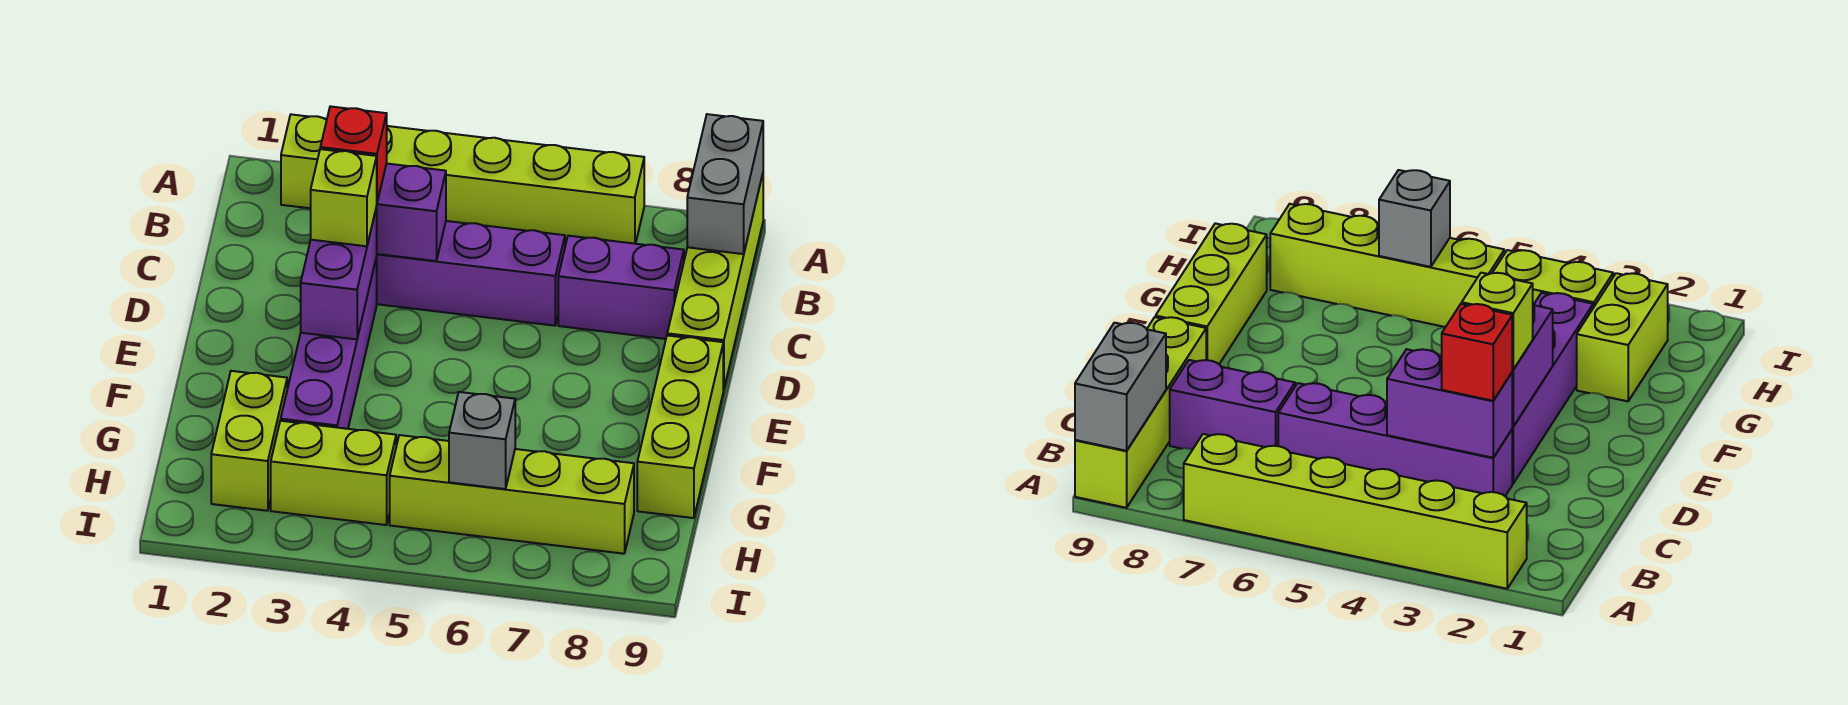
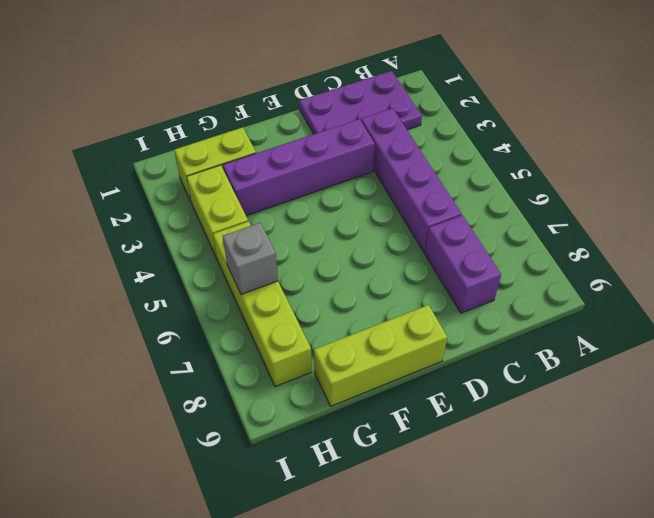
purple plate B1:D2 level 1 -> none
none -> lime brick A2:A7 level 1
none -> lime brick A9:D9 level 1
none -> grey brick A9:B9 level 2

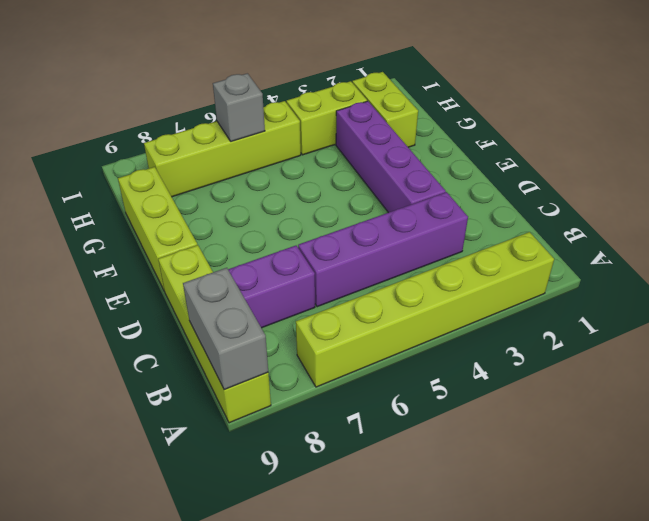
none -> purple brick C3:C4 level 2
none -> purple brick D3:E3 level 2
none -> red brick C3 level 3

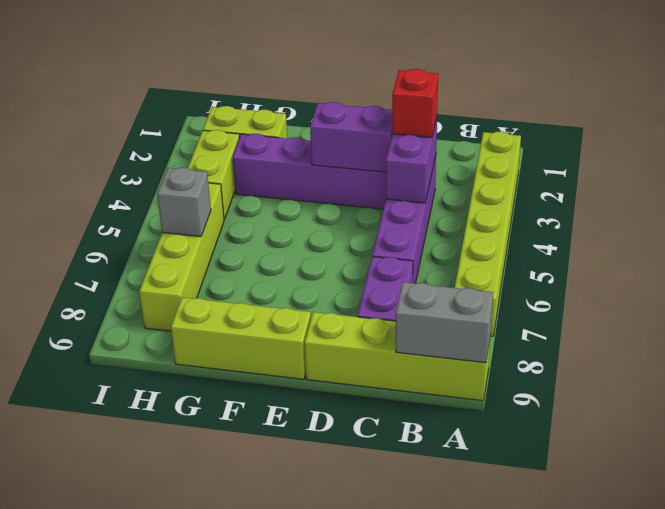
none -> lime brick D3 level 3

